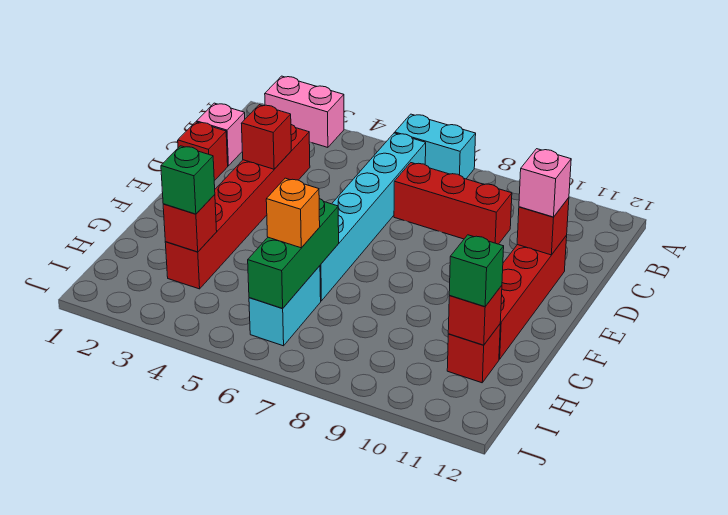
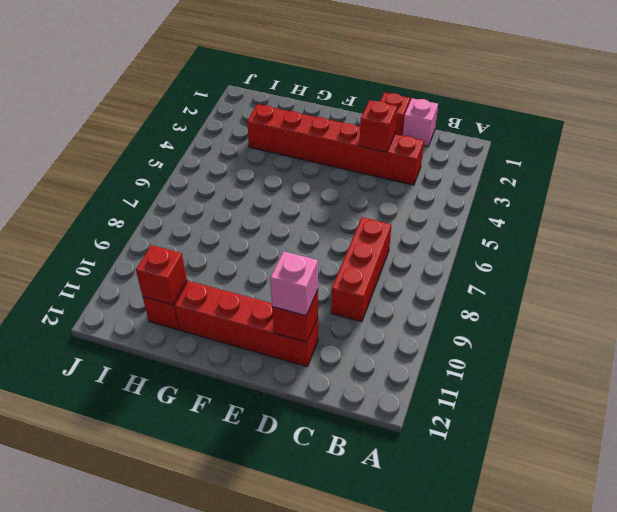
none -> pink brick A2:A3 level 1
none -> cyan brick A6:A7 level 1
none -> cyan brick B6:G6 level 1

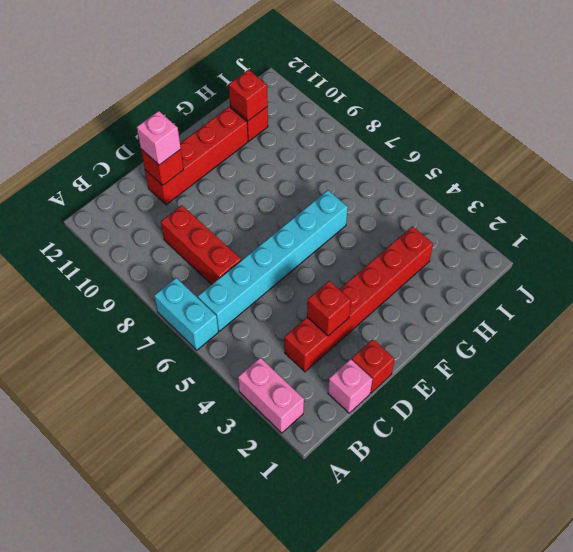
none -> cyan brick H6:I6 level 1
none -> green brick G6:I6 level 2
none -> red brick H3 level 2

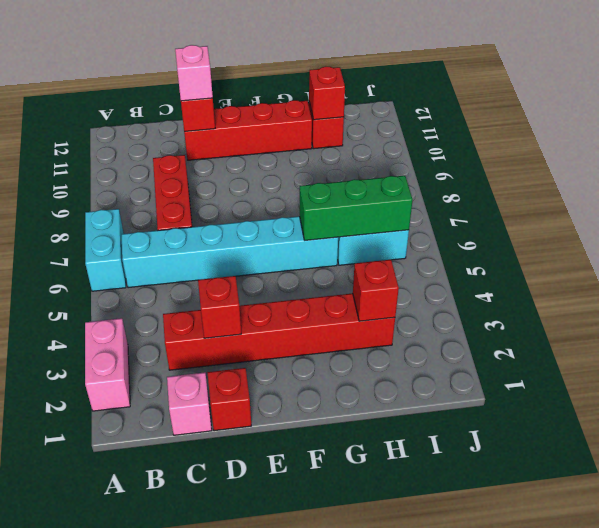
none -> green brick H3 level 3
none -> orange brick H6 level 3
none -> green brick H11 level 3

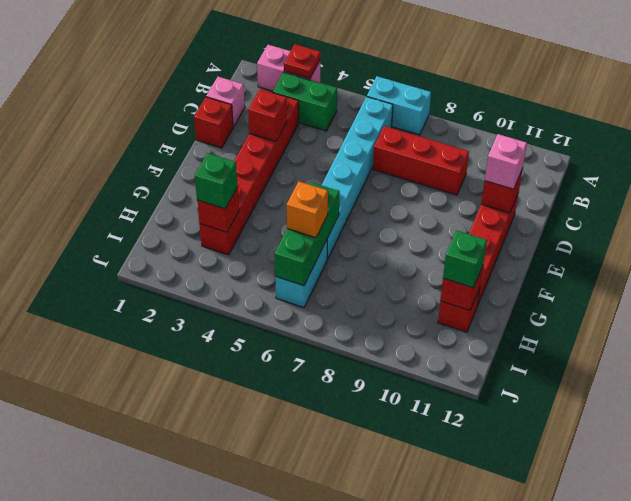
red plate A3 level 2 -> none
green brick B3:B4 level 1 -> none

